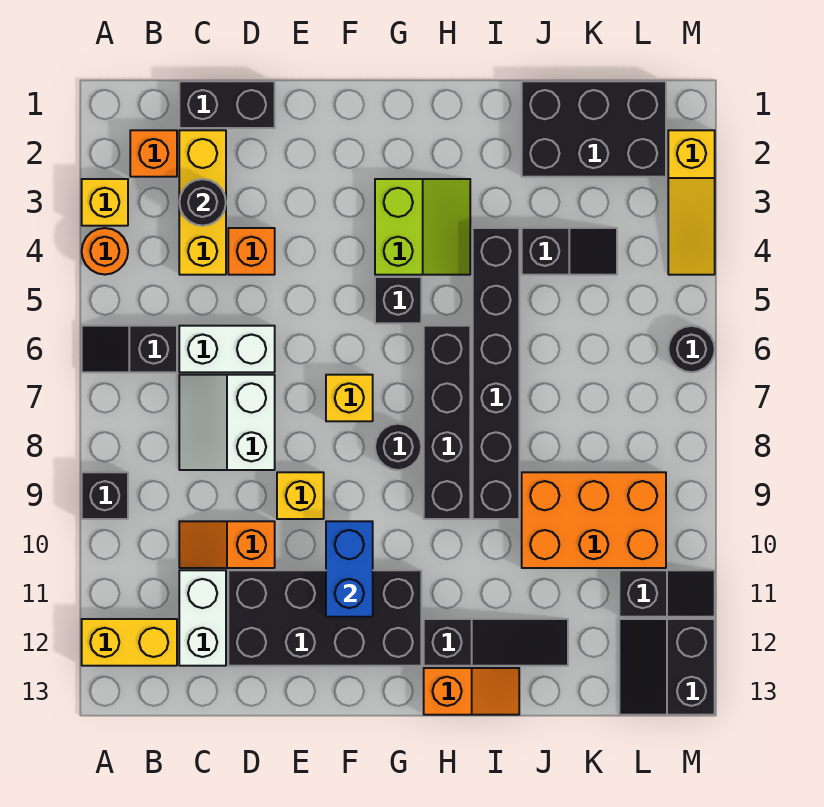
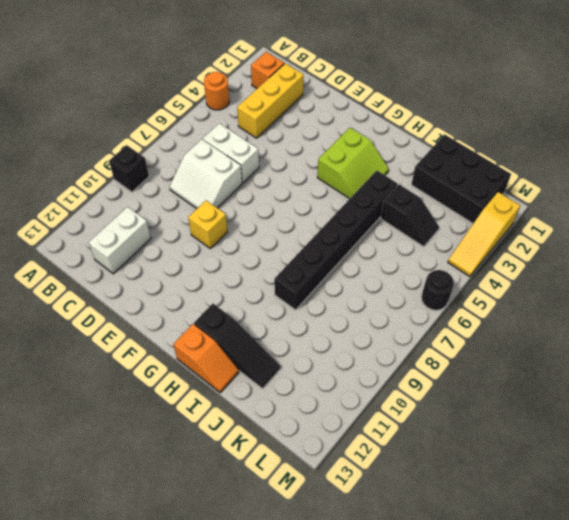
white slope C7:D8 level 1 top 7 -> white slope C7:D8 level 1 top D
none -> yellow brick A3 level 1
none -> black slope A6:B6 level 1 top B
none -> yellow brick A12:B12 level 1
none -> black brick C1:D1 level 1

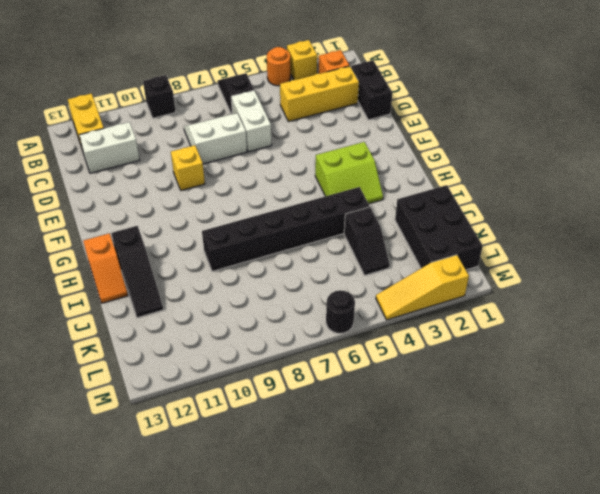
none -> orange slope C10:D10 level 1 top D
none -> orange brick D4 level 1
none -> black brick D11:G12 level 1
none -> yellow brick F7 level 1

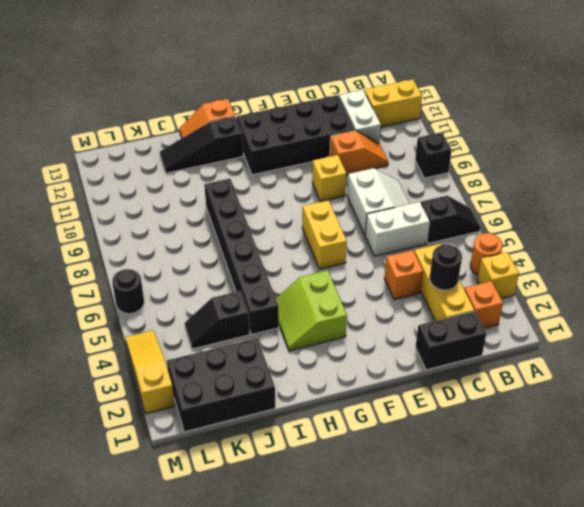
yellow brick F6:F7 level 1 -> yellow brick F7 level 1
none -> black brick G5 level 1
none -> black round brick G8 level 1
none -> black brick H6:H9 level 1
none -> orange brick J9:L10 level 1

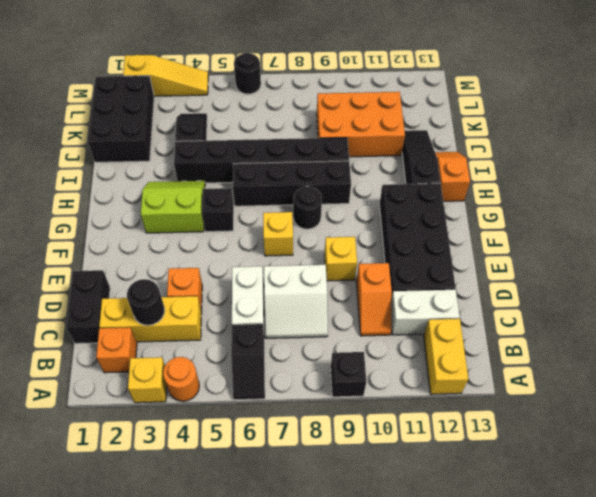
orange brick J9:K11 level 1 -> orange brick J9:L10 level 1
none -> black slope L11:M11 level 1 top L
none -> black slope L12:M13 level 1 top M
none -> blue brick F10:F11 level 2

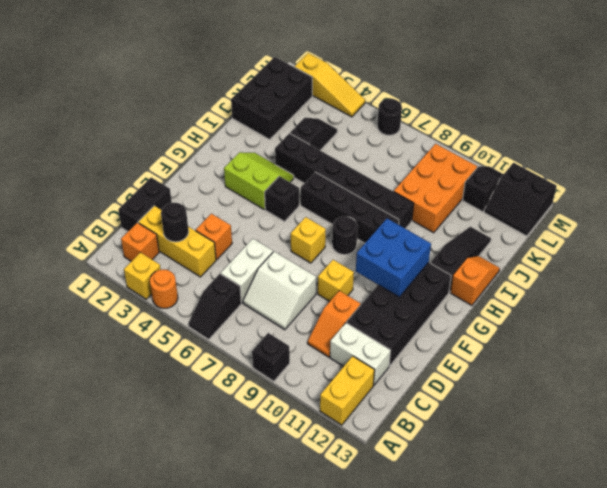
blue brick F10:G11 level 2 -> blue brick F10:F11 level 2

